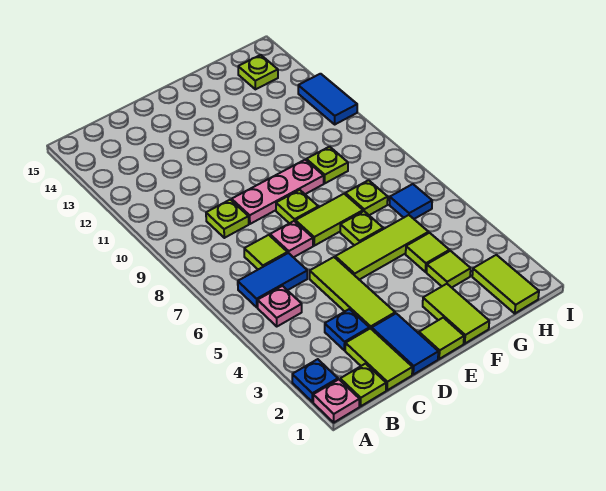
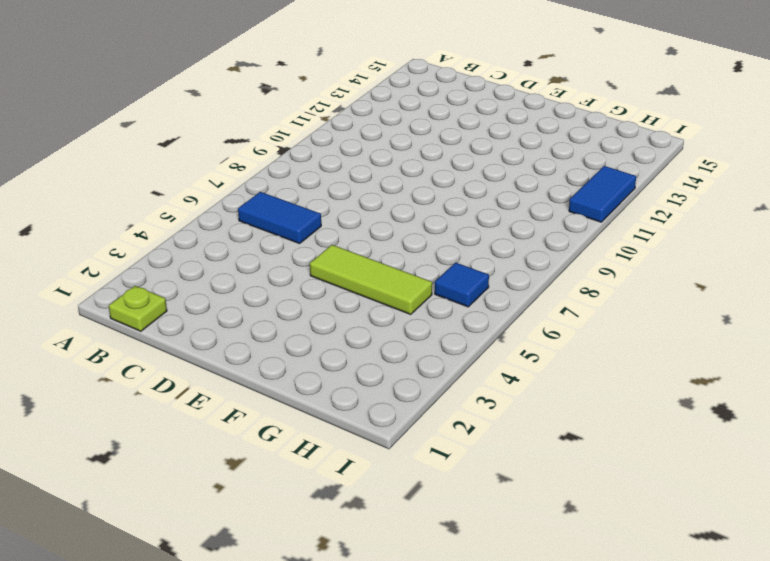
none -> pink plate A1 level 1
none -> blue plate A2 level 1
none -> pink plate B5 level 1

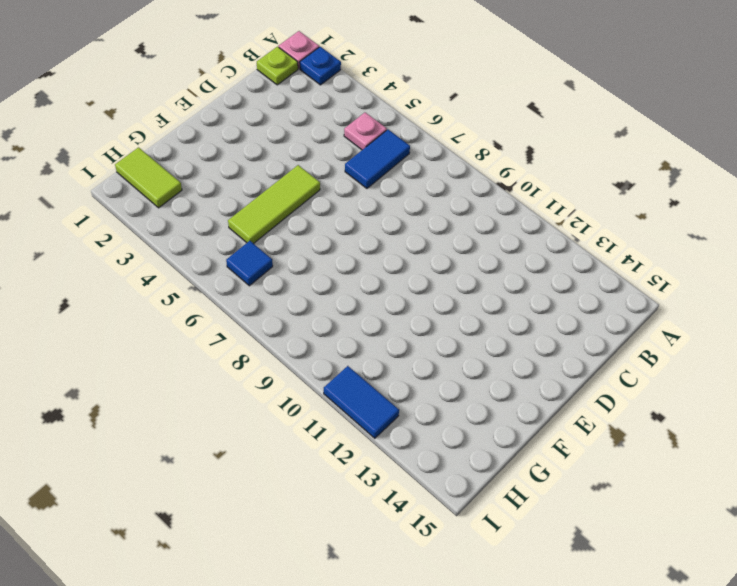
none -> lime tile C1:C2 level 1
none -> blue plate C3 level 1
none -> lime tile C7 level 1

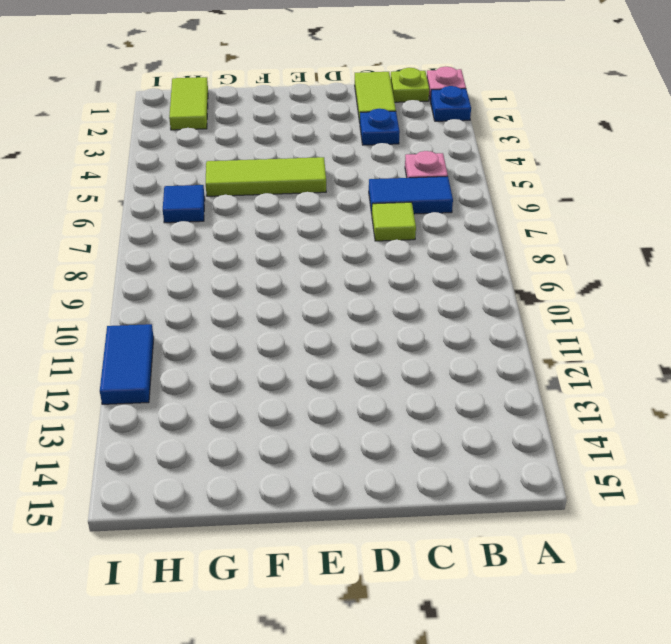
none -> lime plate C9 level 1
none -> blue tile D1:D2 level 1
none -> lime tile D3:D5 level 1

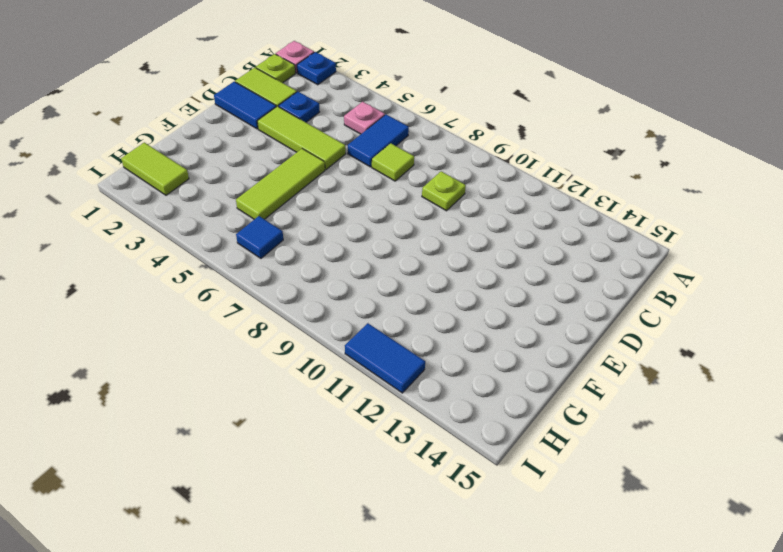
none -> pink plate D7 level 1
none -> pink plate D9:F9 level 1
none -> lime tile E1 level 1

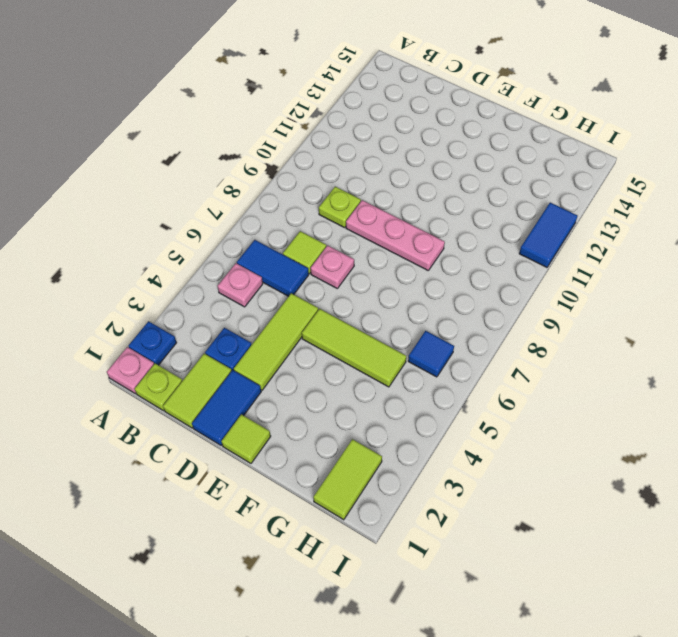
none -> lime tile E7:F7 level 1
none -> lime plate E8 level 1
none -> lime tile F1:F2 level 1

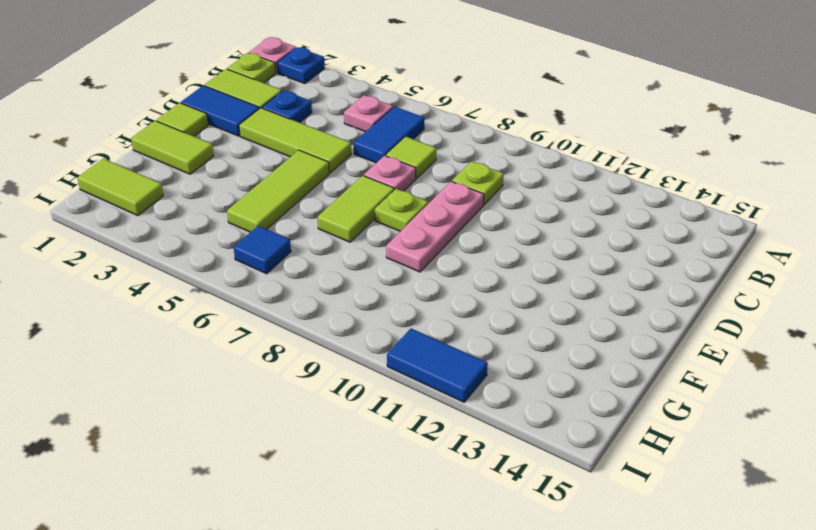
none -> lime plate F6 level 1
none -> lime tile G3 level 1
none -> lime tile G4 level 1

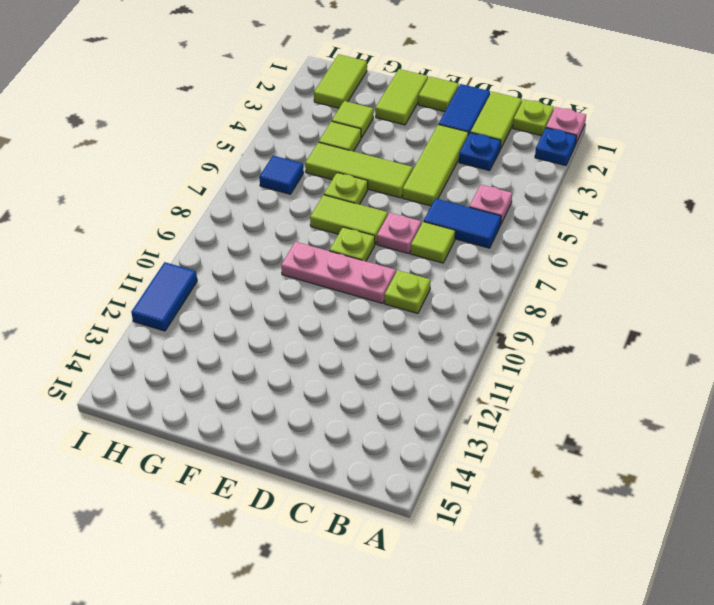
none -> lime plate G7 level 1
none -> lime plate G9 level 1
none -> lime plate H14 level 1

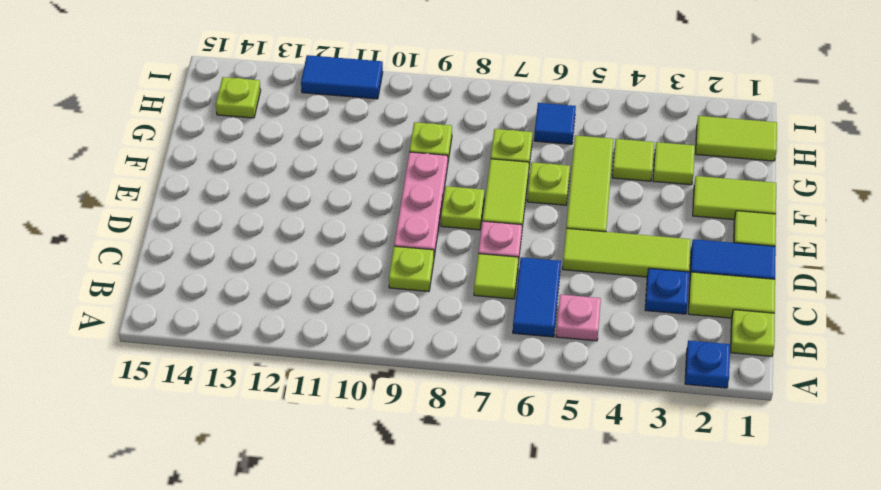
none -> pink plate A1 level 1

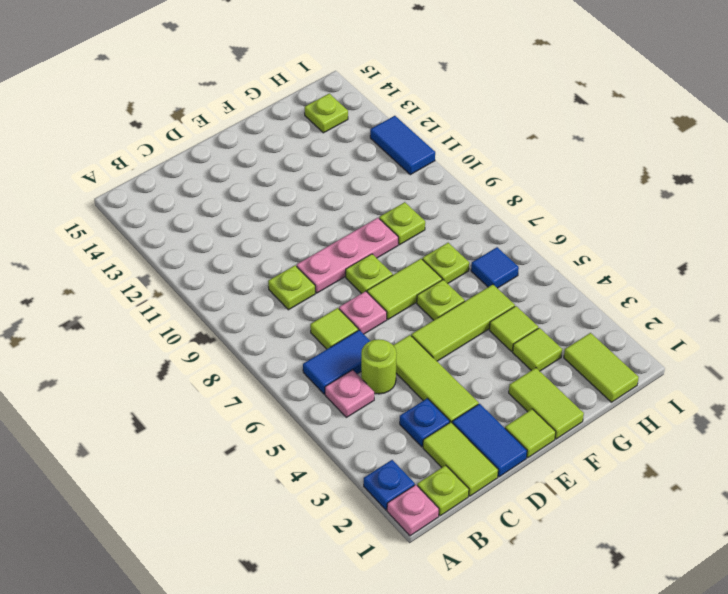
lime round brick C5 level 1 -> none

